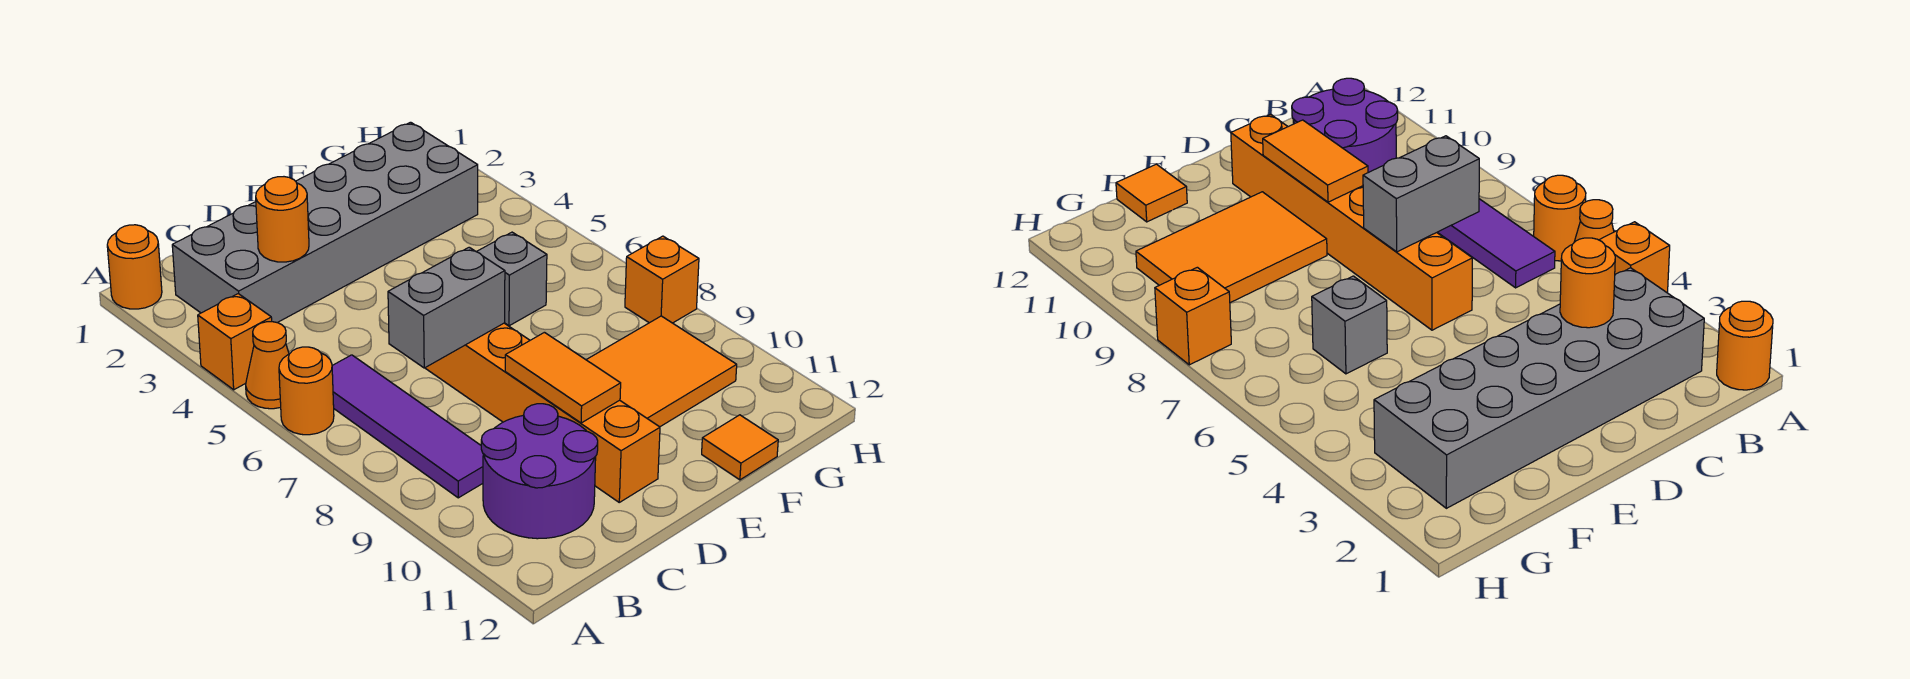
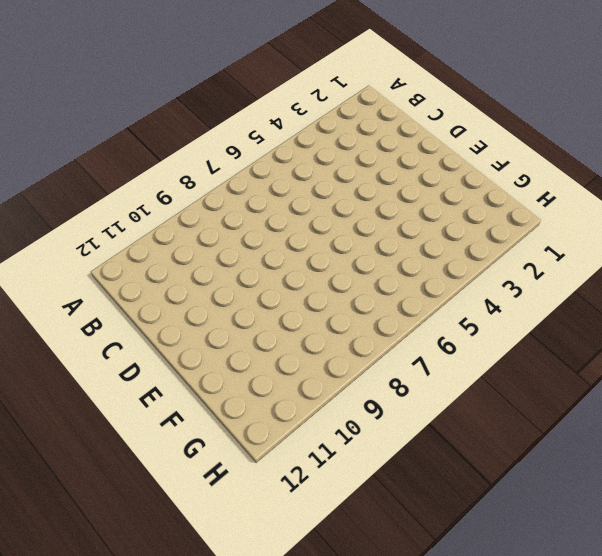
none -> orange round brick A1 level 1
none -> orange brick A4 level 1
none -> orange cone A5 level 1

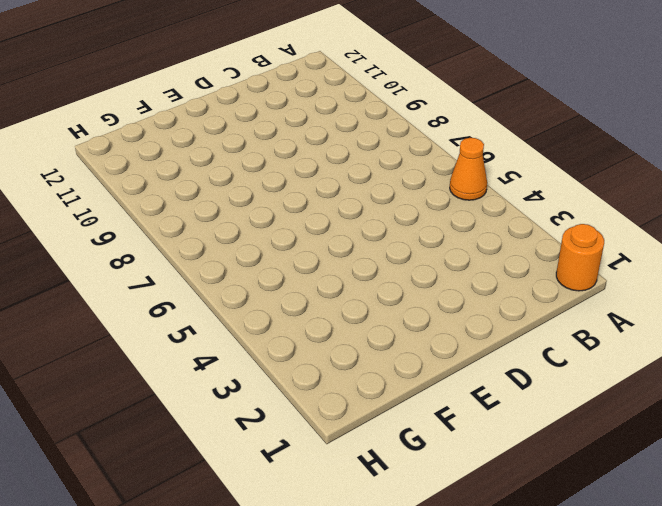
none -> orange brick A4 level 1
none -> orange round brick A6 level 1
none -> grey brick B2:G3 level 1

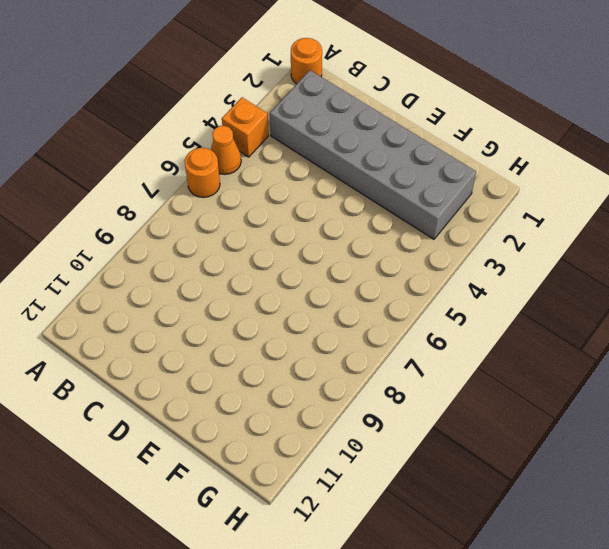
none -> purple tile B6:B9 level 1
none -> purple round brick B10:C11 level 1
none -> orange brick D6:D11 level 1

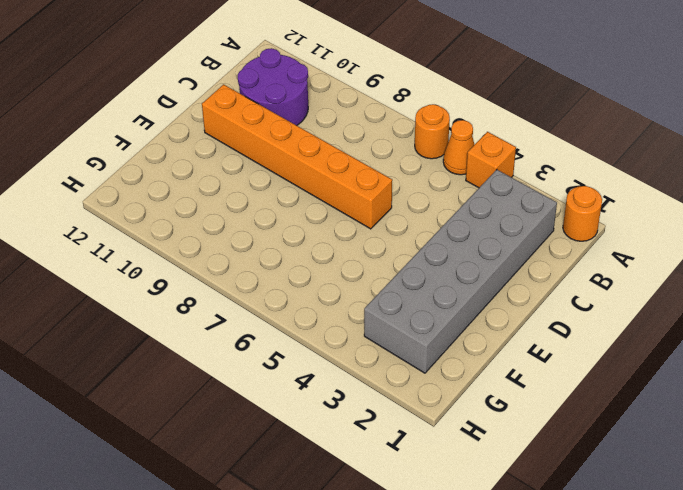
none -> purple tile B6:B9 level 1
none -> orange tile E9:G10 level 1
none -> grey brick F6 level 1

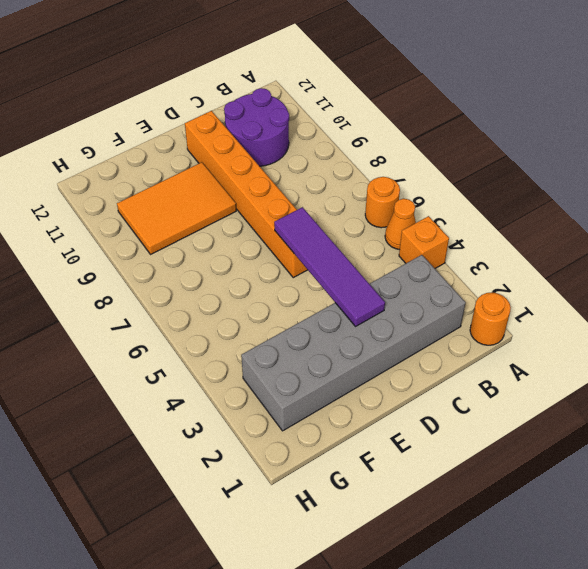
purple tile D3:D6 level 2 -> purple tile B6:B9 level 1
none -> grey brick F6 level 1
none -> orange tile F12 level 1
none -> orange brick H8 level 1

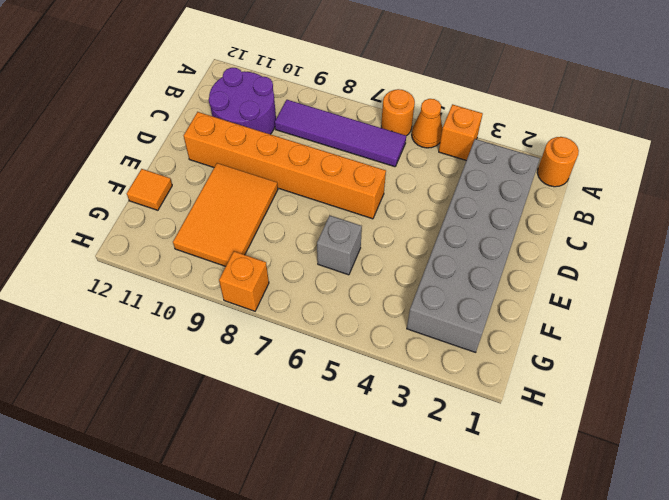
none -> orange round brick C3 level 2
none -> grey brick C7:D7 level 2
none -> orange tile D9:D10 level 2

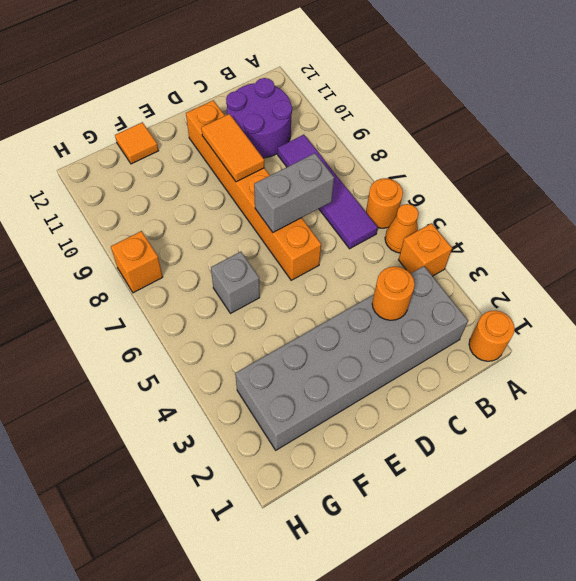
none -> orange tile E9:G10 level 1

